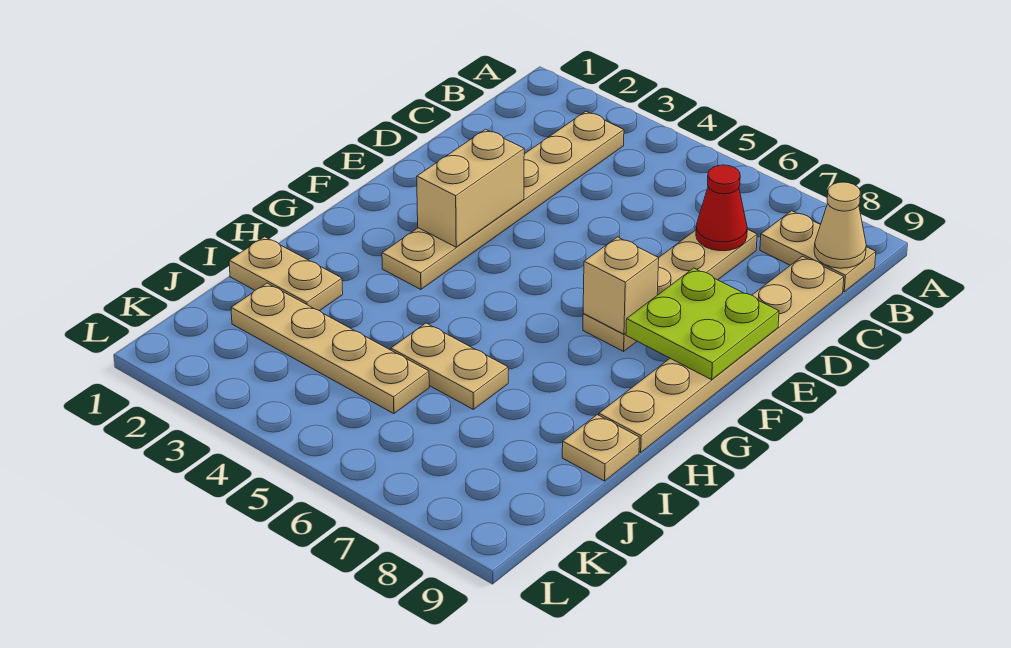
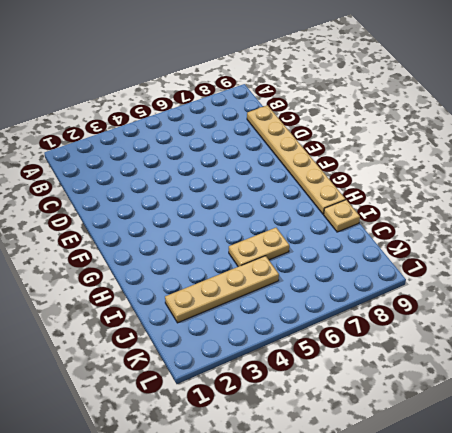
none -> tan plate B3:G3 level 1
none -> tan plate B8:B9 level 1
none -> tan plate C7:F7 level 1

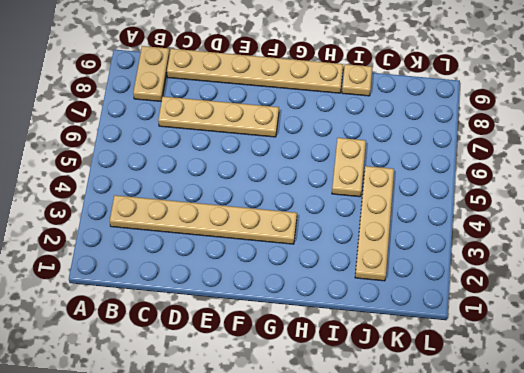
none -> tan plate I1:I2 level 1
none -> tan cone B9 level 2
none -> red cone C7 level 2

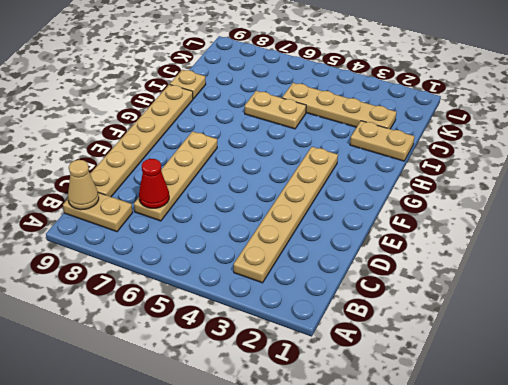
none -> tan brick E3:F3 level 2
none -> lime plate E8:F9 level 2
none -> tan brick F7 level 2

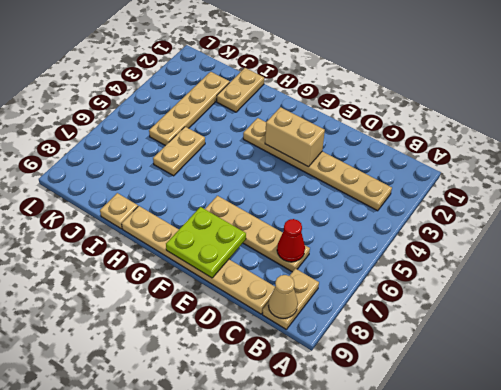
none -> tan brick F7 level 2

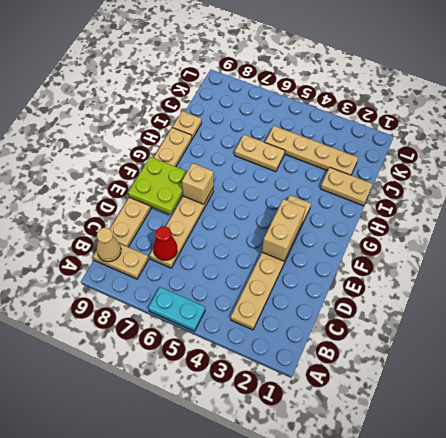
cyan plate A5:A6 level 1 -> none

